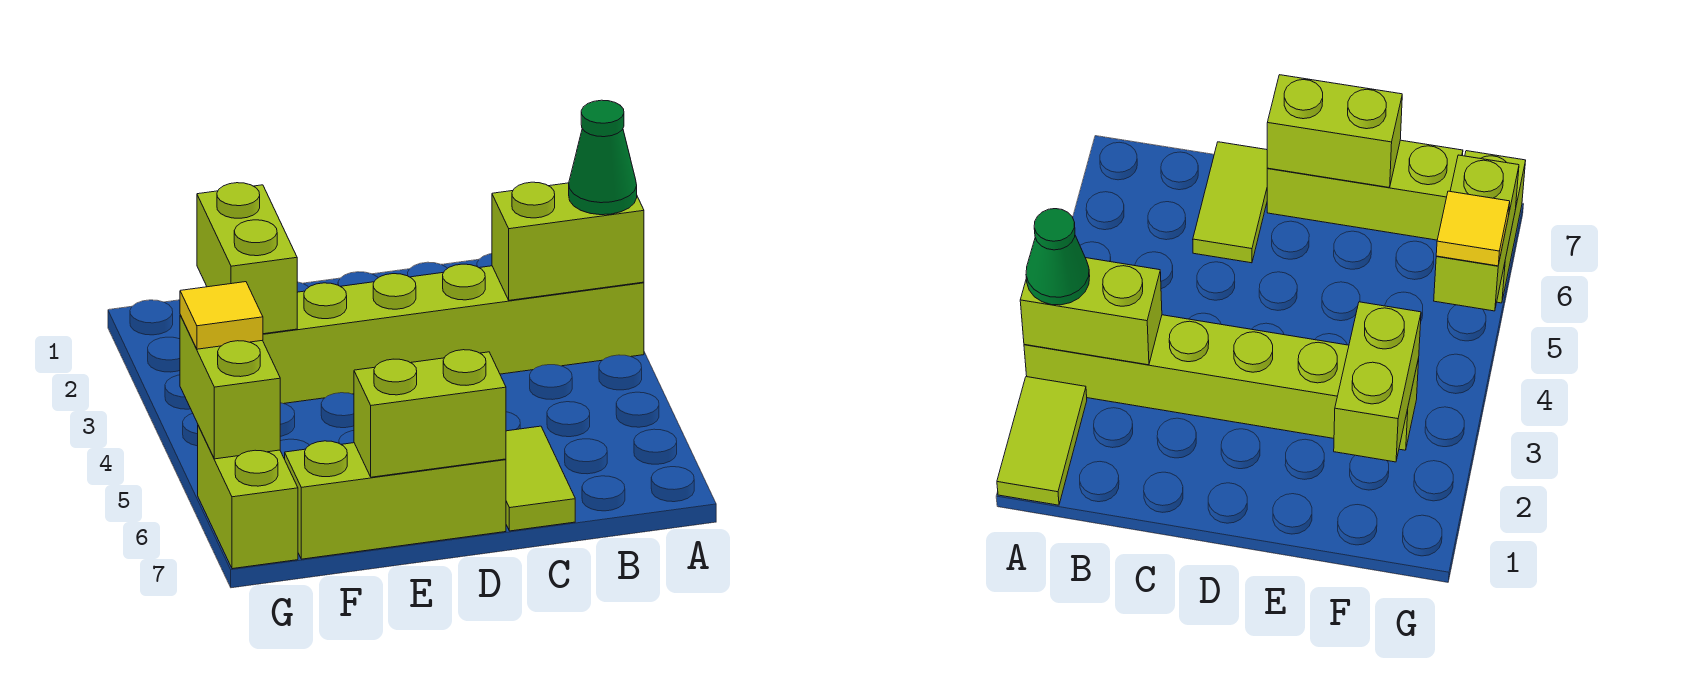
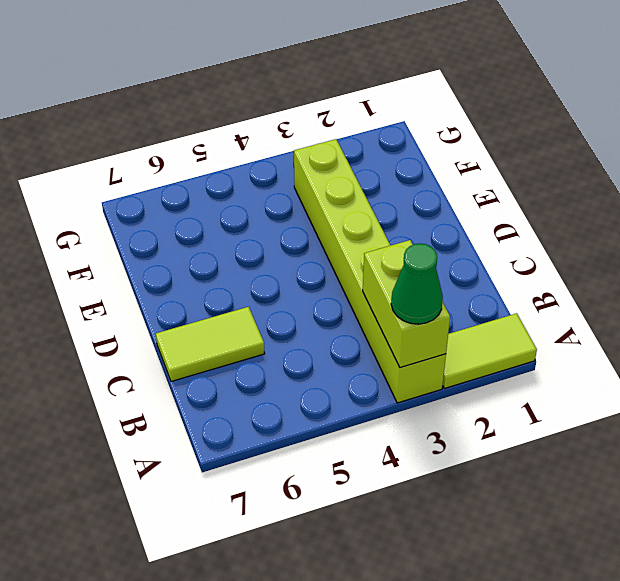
none -> lime brick D7:F7 level 1
none -> lime brick G6:G7 level 1

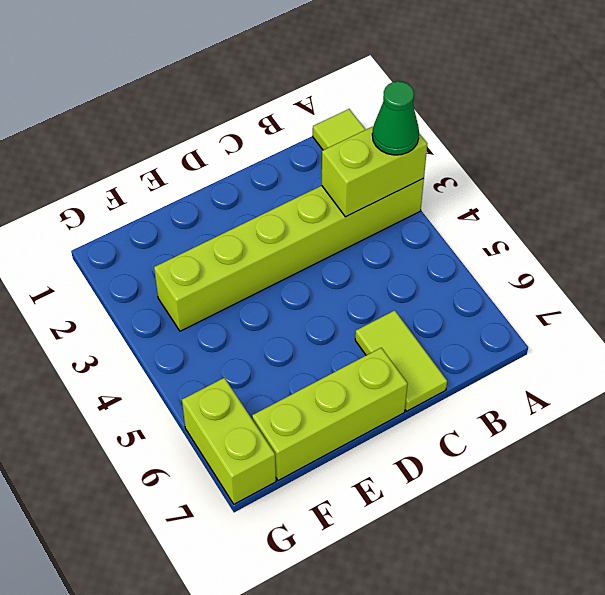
none -> lime brick D7:E7 level 2
none -> lime brick F2:F3 level 2

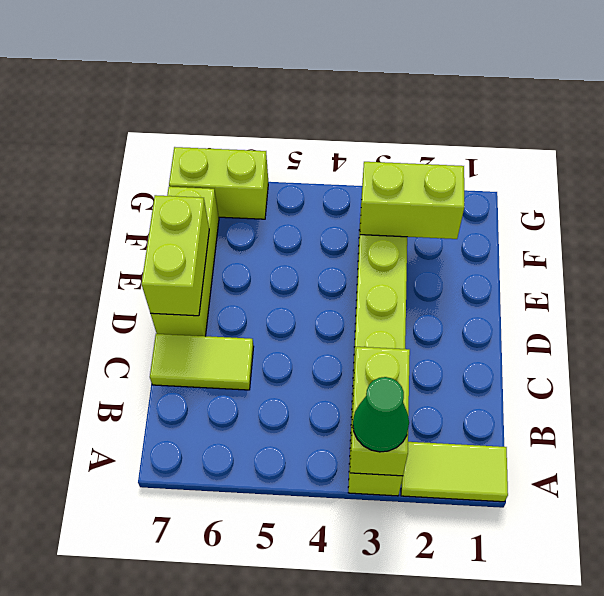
none -> lime brick G5:G6 level 2
none -> yellow tile G5 level 3

